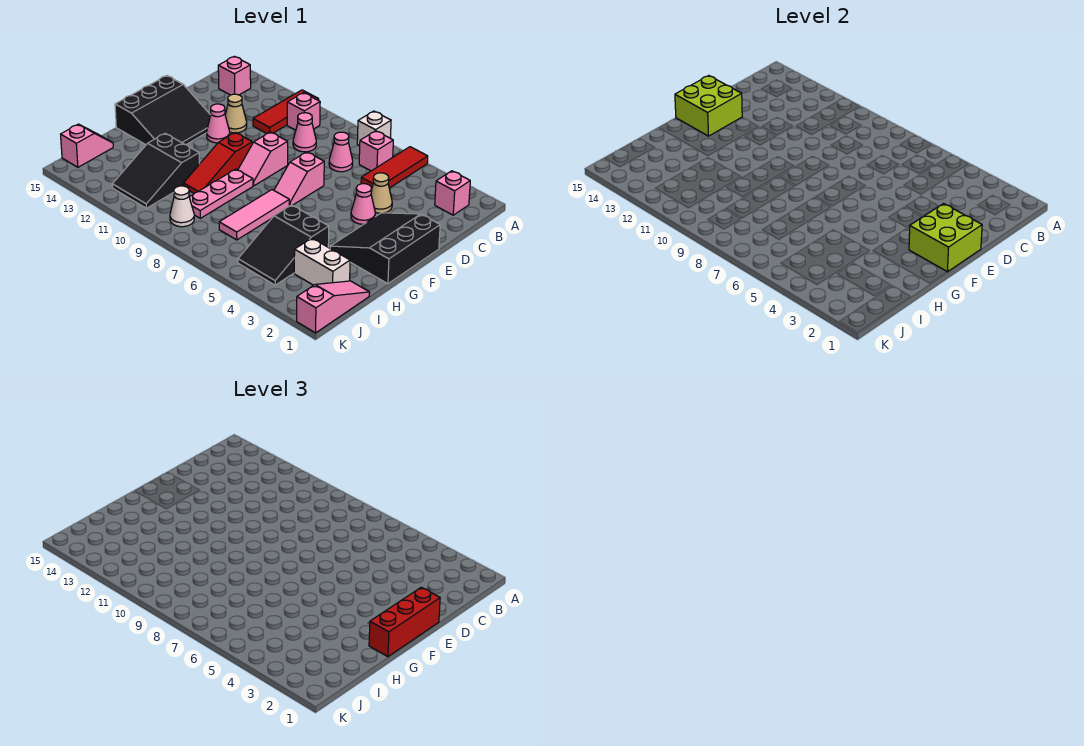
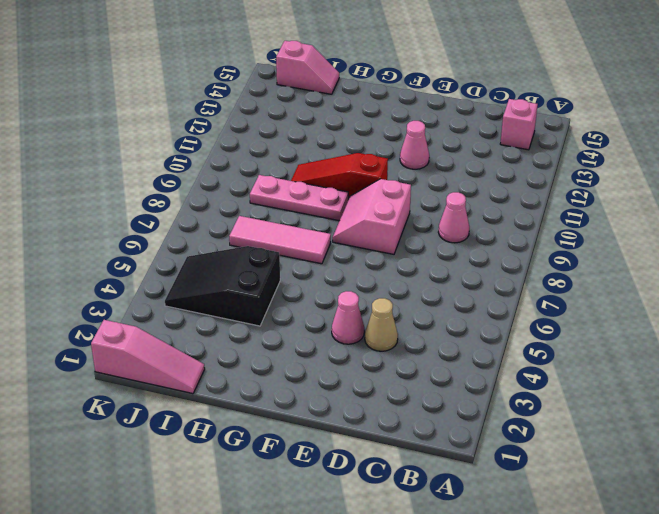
pink slope E8:F9 level 1 top E -> pink slope E9:F9 level 1 top E
none -> red tile A5:C5 level 1
none -> white brick A7 level 1
none -> red tile A11:C11 level 1

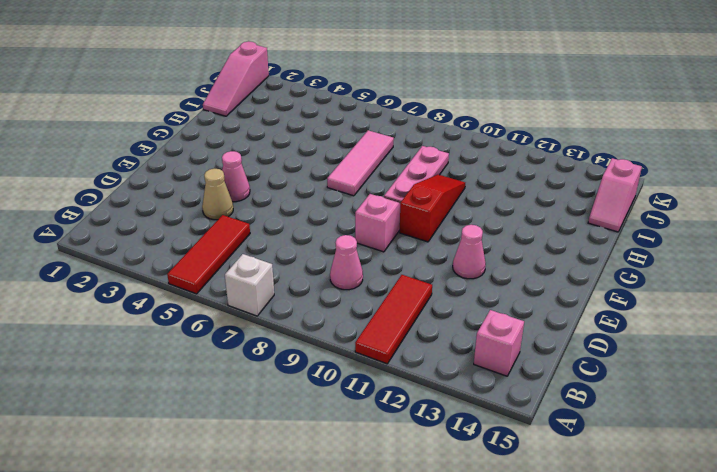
none -> pink brick B2 level 1
none -> pink brick B6 level 1
none -> pink brick B10 level 1

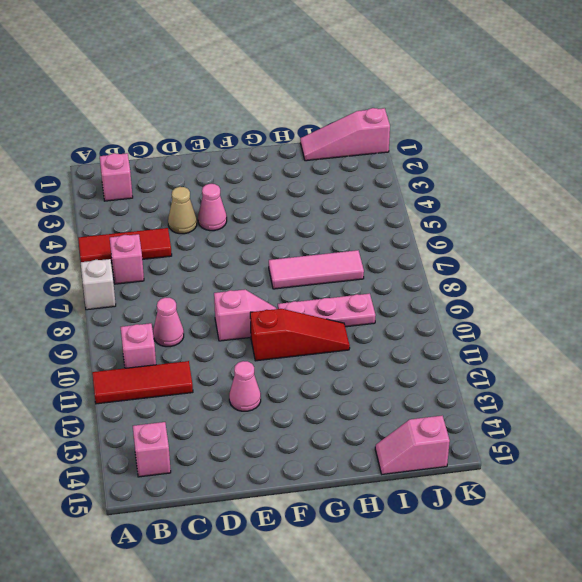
none -> pink cone C7 level 1
none -> tan cone D12 level 1
none -> black slope E1:G3 level 1 top 1

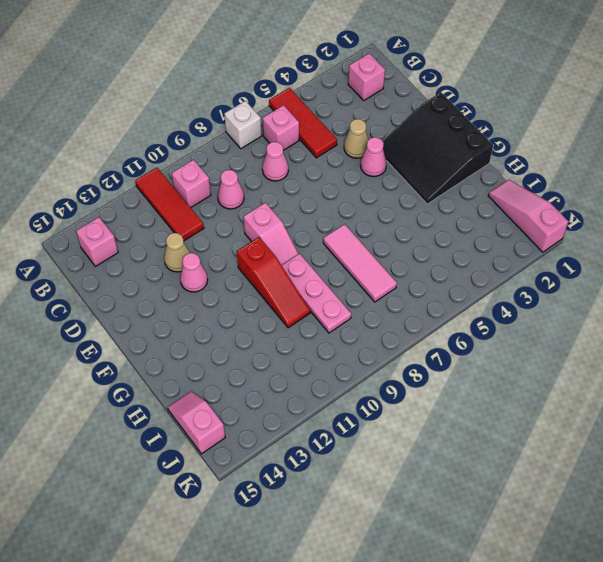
none -> pink slope E7:F7 level 1 top E
none -> black slope E13:G15 level 1 top 15
none -> black slope H4:J5 level 1 top H

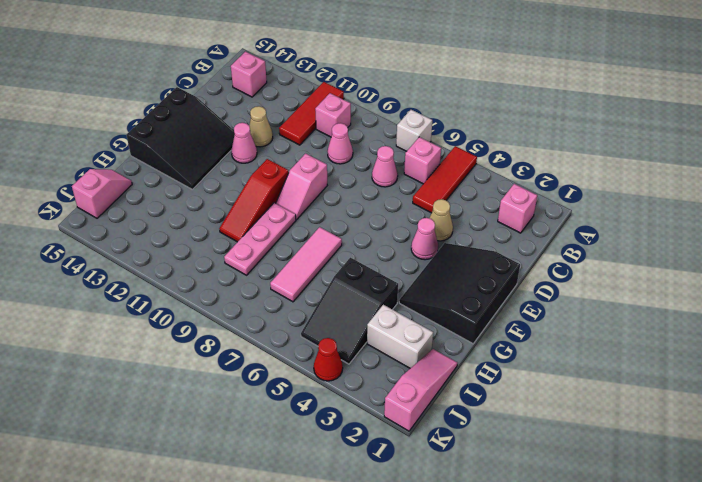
red cone K4 level 1 -> none
none -> pink slope E7:F7 level 1 top E
none -> black slope H11:J12 level 1 top H
none -> white cone J9 level 1

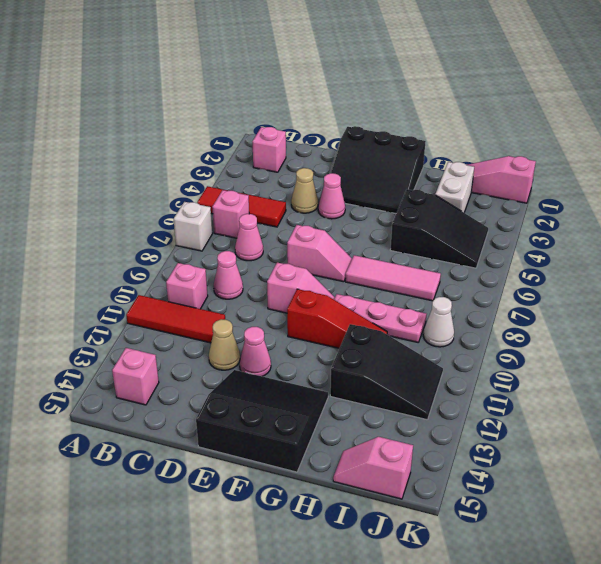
none -> lime brick E1:F2 level 2
none -> lime brick E14:F15 level 2
none -> red brick E1:G1 level 3

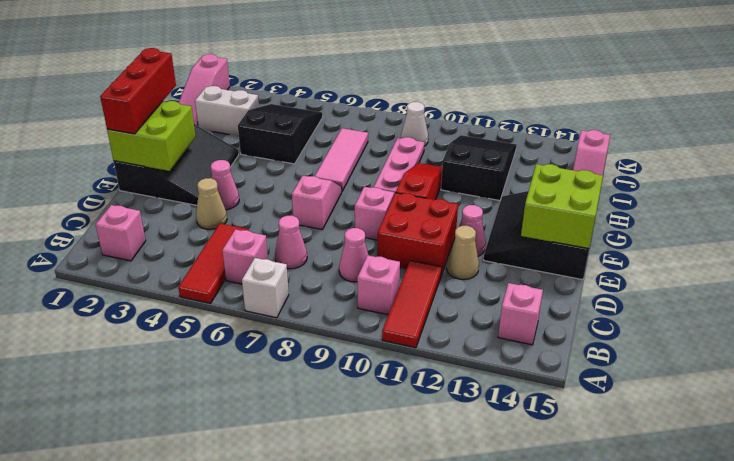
red brick D10:E11 level 1 -> none

